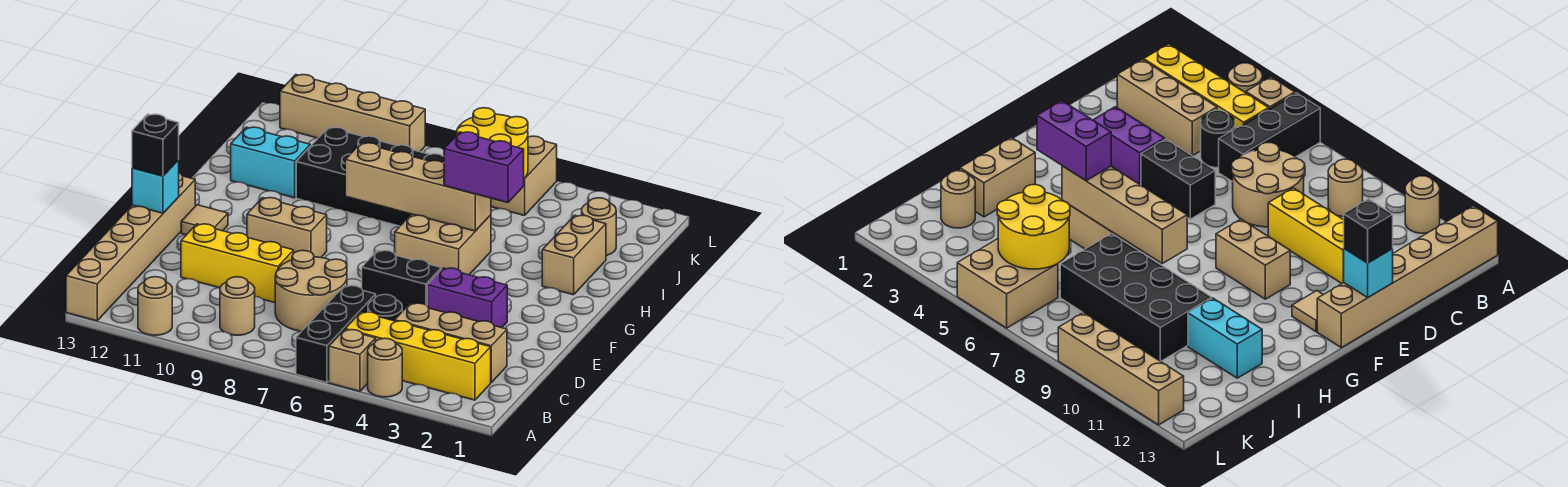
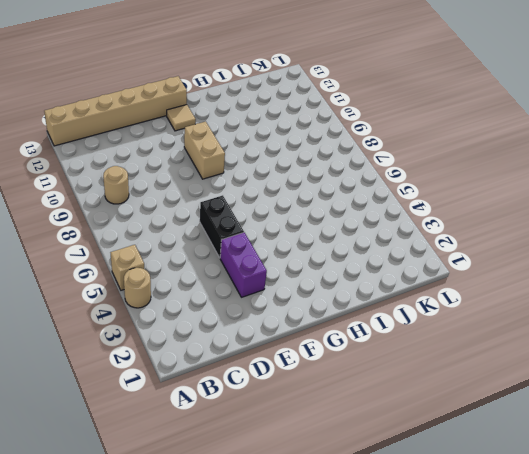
none -> black brick A6:C6 level 1
none -> tan round brick A11 level 1
none -> yellow brick B2:B5 level 1

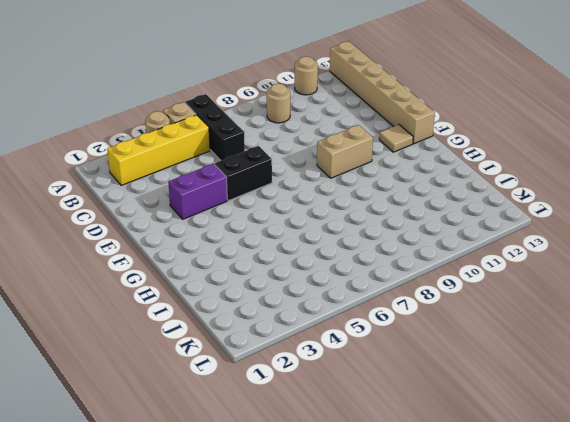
none -> tan brick C2:C4 level 1
none -> black round brick C5 level 1
none -> tan round brick C7:D8 level 1

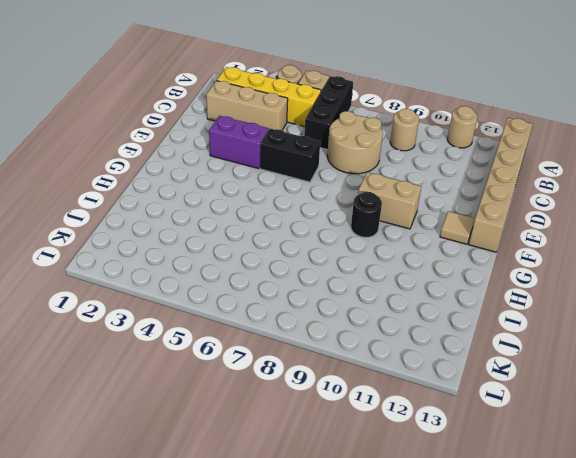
black round brick G9 level 1 -> black round brick C5 level 1
none -> yellow brick D9:D11 level 1
none -> tan brick G5:H6 level 1
none -> tan brick H2:I2 level 1

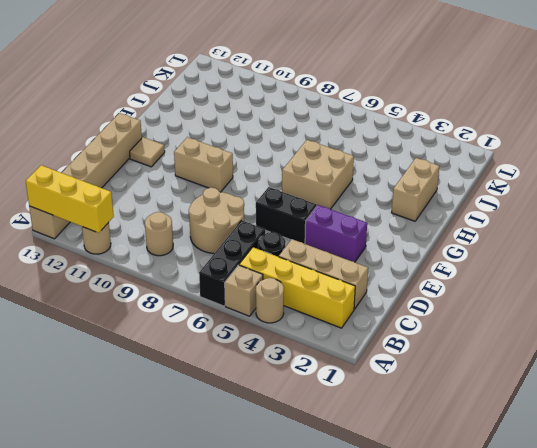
yellow brick A11:A13 level 2 -> yellow brick D9:D11 level 1
none -> black brick I7:J10 level 1
none -> cyan brick I11:I12 level 1
none -> tan round brick J2 level 1

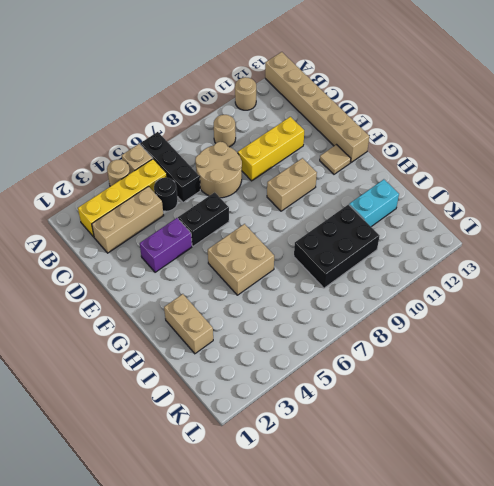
black brick I8:J10 level 1 -> black brick I7:J10 level 1
none -> tan round brick J2 level 1
none -> tan brick K5:L6 level 1
none -> tan brick L9:L12 level 1

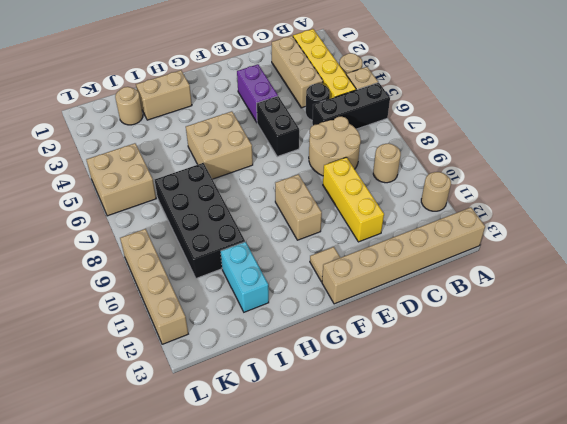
none -> cyan brick E13 level 2
none -> tan brick H5:H8 level 2
none -> yellow round brick J5:K6 level 2

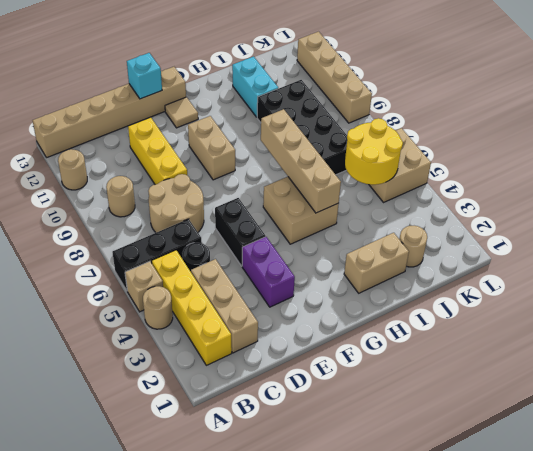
none -> black brick E13 level 3
none -> purple brick H4:H5 level 3

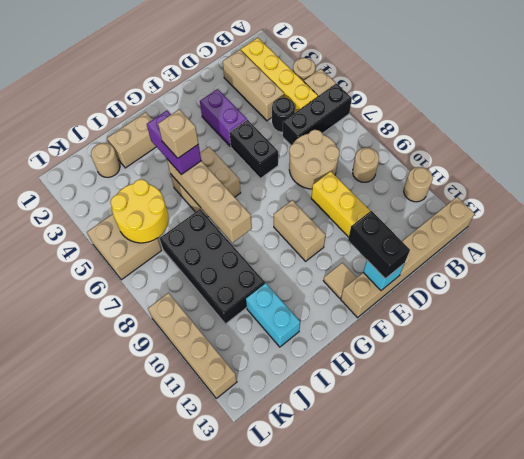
black brick E12:E13 level 3 -> black brick E13 level 3
tan brick H5 level 4 -> none

